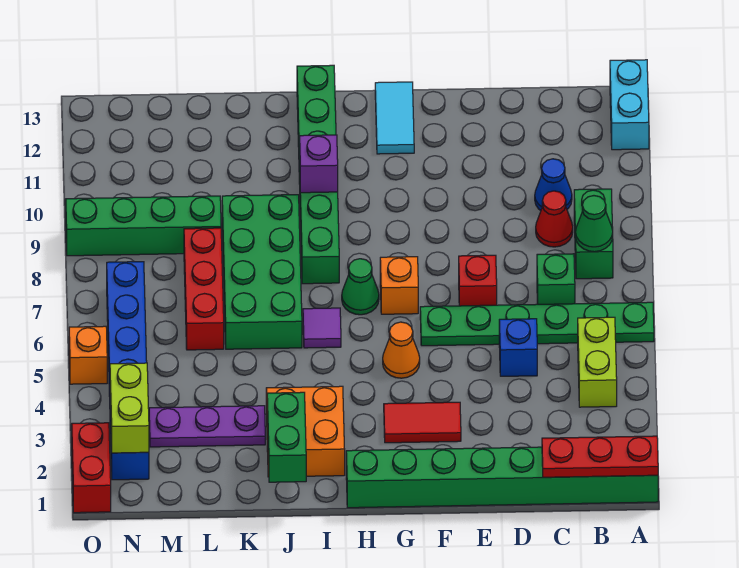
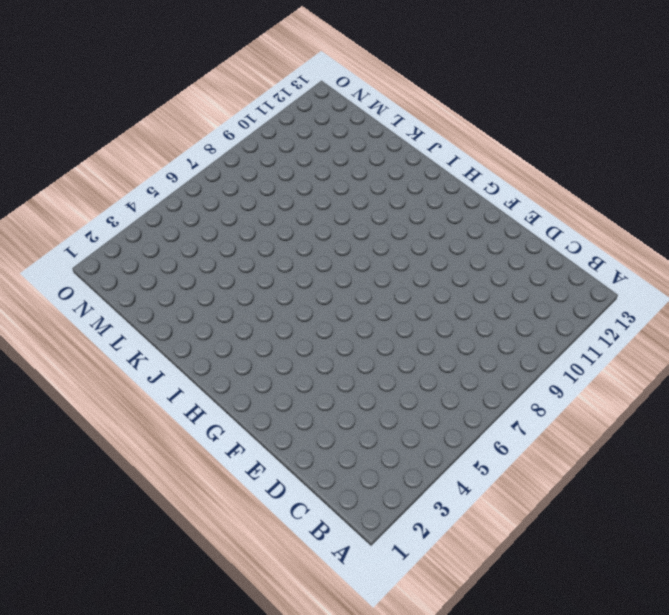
none -> green brick A1:H1 level 1
none -> green plate A6:F6 level 1
none -> cyan brick A12:A13 level 1
none -> lime brick B4:B5 level 1

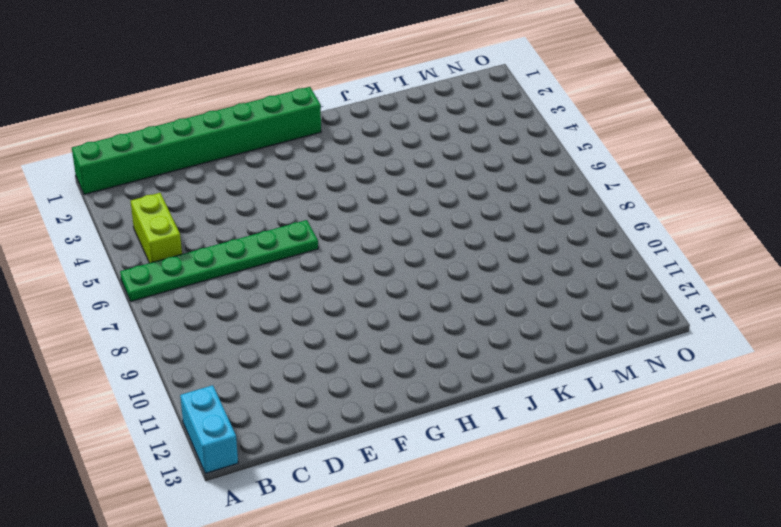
none -> green brick B8:B9 level 1
none -> green brick C7 level 1
none -> red cone C9 level 1
none -> blue cone C10 level 1

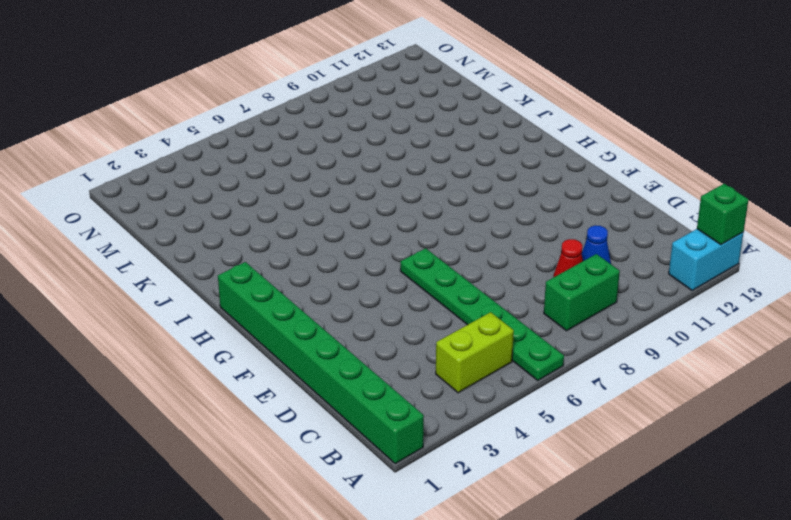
green brick A13 level 2 -> green brick C7 level 1
none -> blue brick D5 level 1
none -> red brick E7 level 1
none -> red tile F3:G3 level 1
none -> orange cone G5 level 1

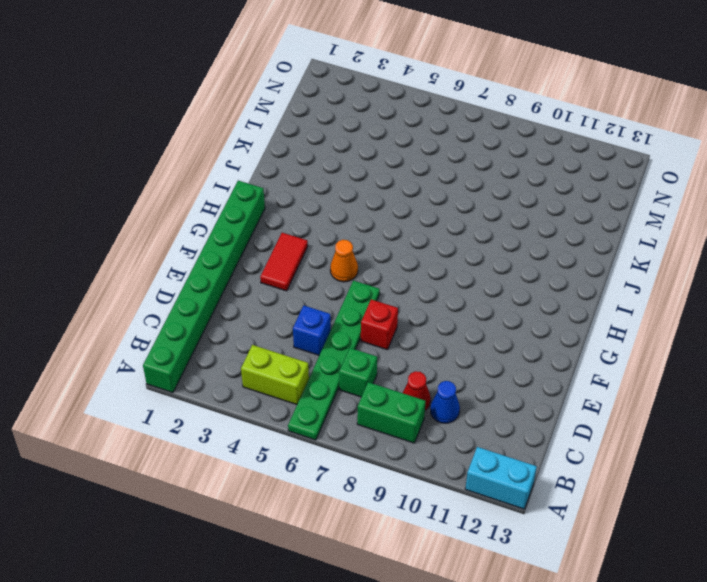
none -> orange brick G7 level 1
none -> cyan tile G12:G13 level 1
none -> green cone H7 level 1
none -> orange brick I2:J3 level 1

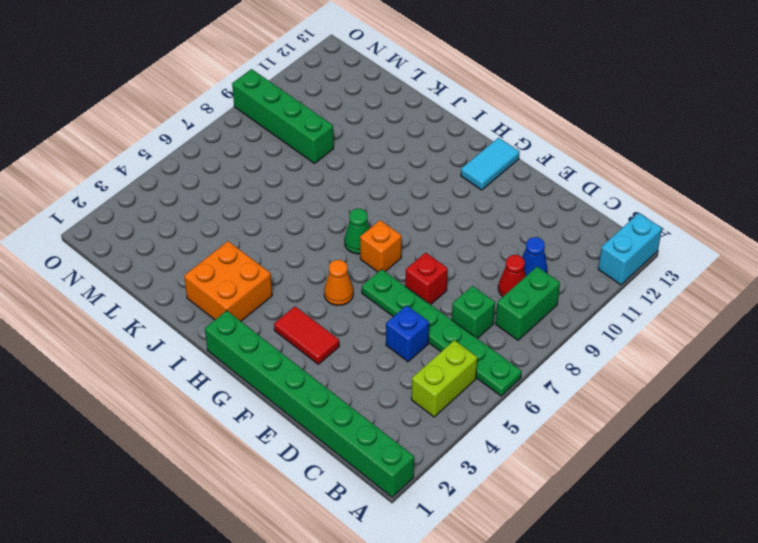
none -> purple tile I6 level 1
none -> green brick I8:I13 level 1
none -> green brick J6:K9 level 1
none -> purple plate K3:M3 level 1

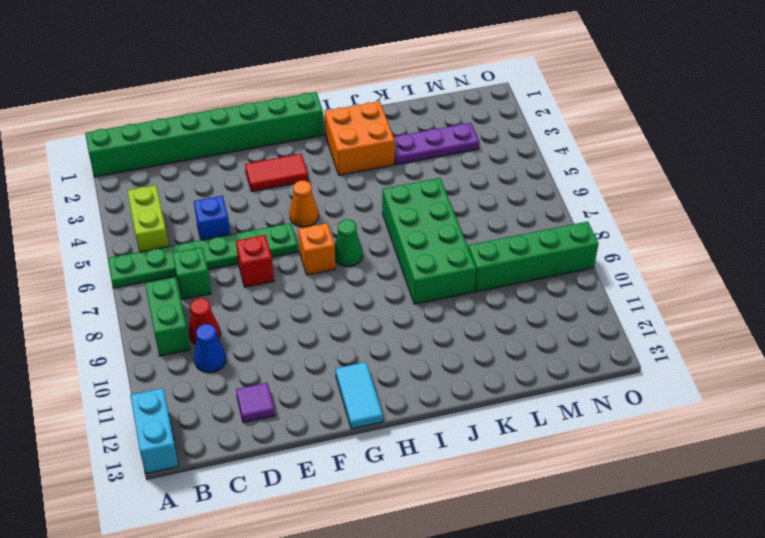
purple tile D12 level 1 -> purple tile I6 level 1
none -> green brick I8:I13 level 1
none -> red brick L6:L8 level 1
none -> blue brick N2:N7 level 1
none -> red brick O1:O2 level 1

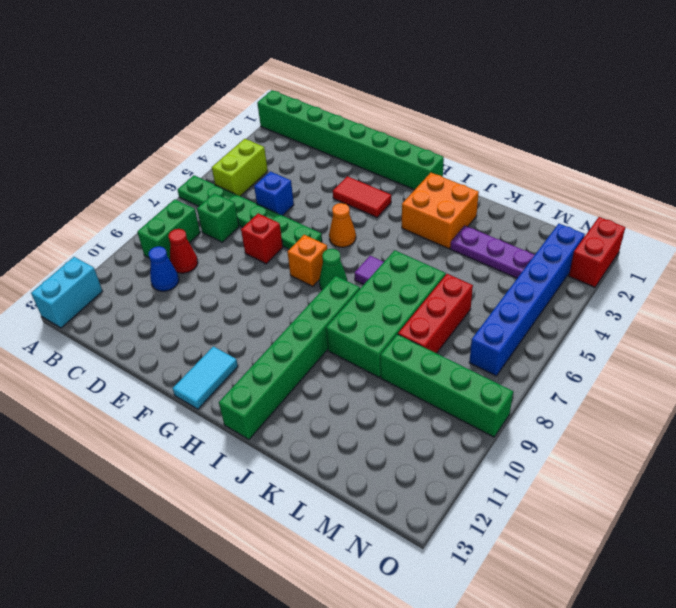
none -> orange brick O5 level 1
none -> red plate A1:C1 level 2
none -> green cone B8 level 2
none -> purple brick I10 level 2

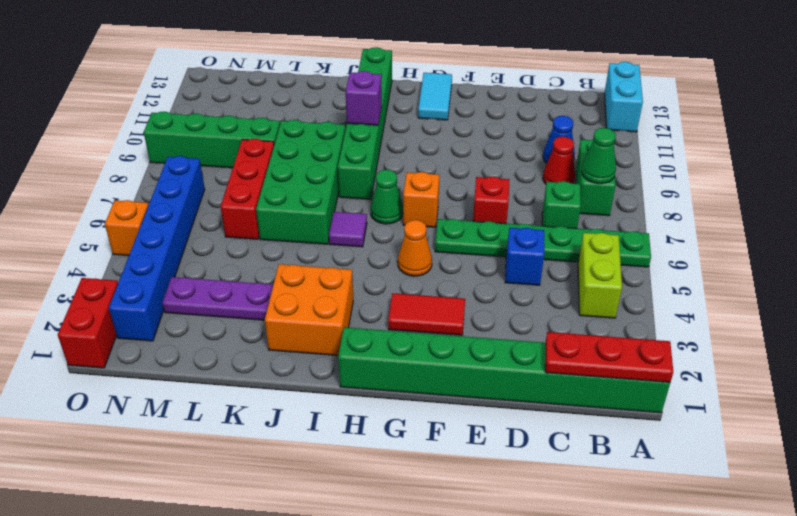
none -> green brick J1:J2 level 2
none -> lime brick N2:N3 level 2

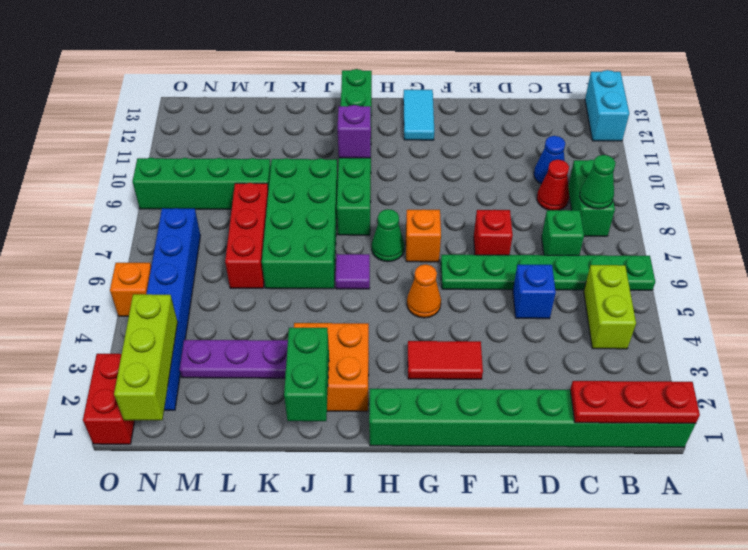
lime brick N1:N3 level 2 -> lime brick N2:N3 level 2

